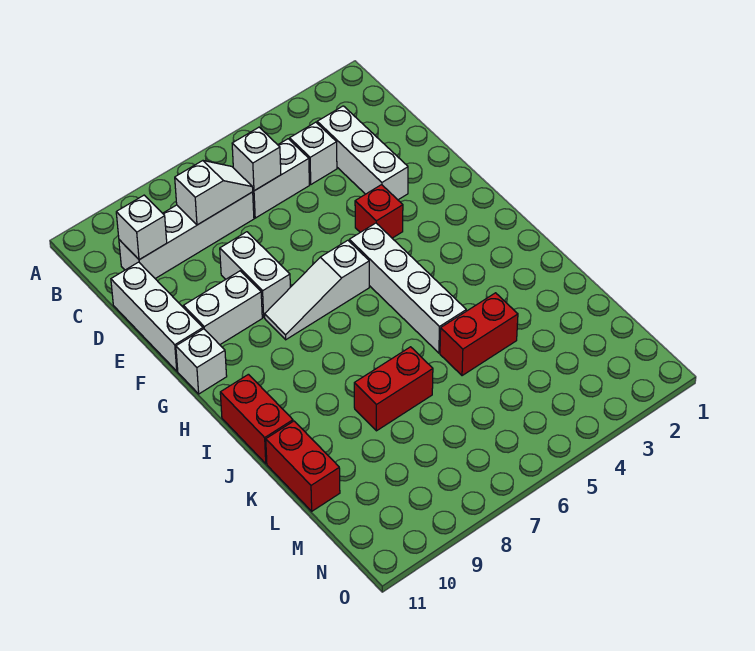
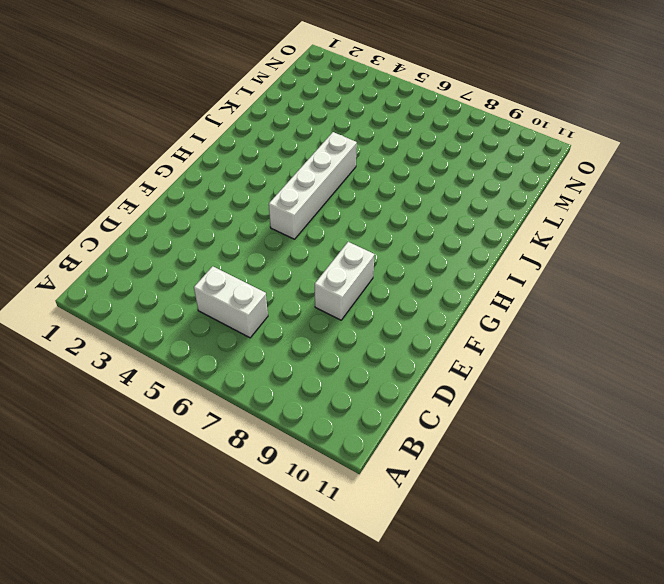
none -> white brick C3:E3 level 1
none -> white brick C4 level 1
none -> white brick C7:C10 level 1

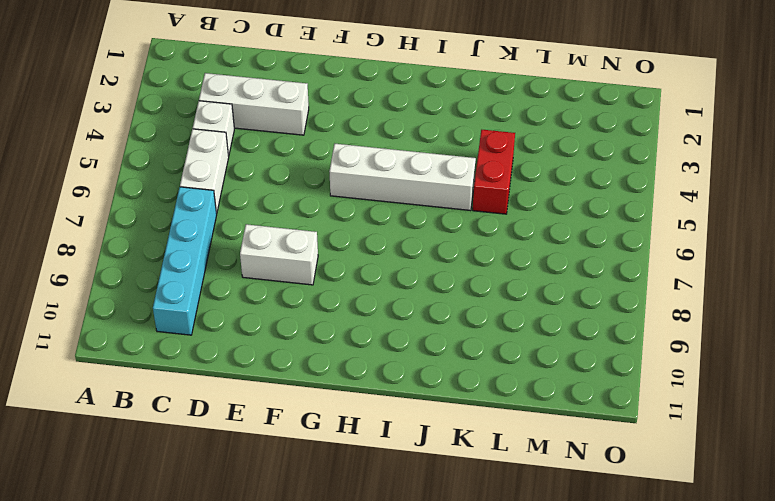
cyan brick C7:C10 level 1 -> white brick C7:C10 level 1
none -> white brick D11:F11 level 1
none -> red brick F4 level 1
none -> white brick F9:F10 level 1

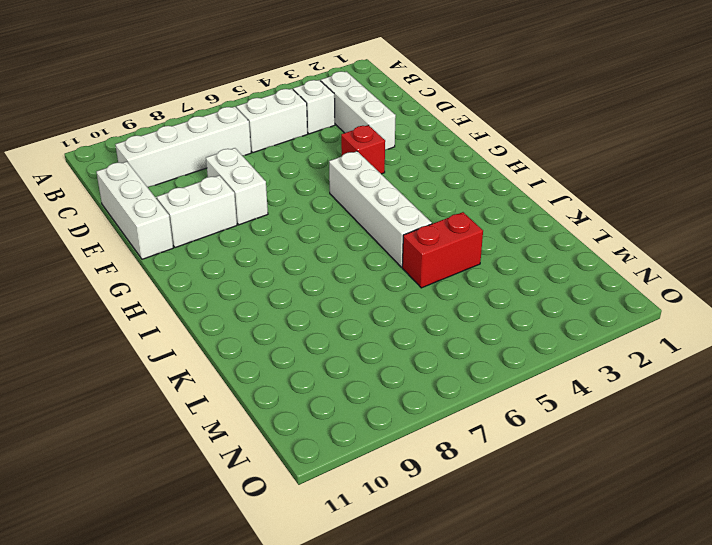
none -> white slope G6:G8 level 1 top 6
none -> white brick G11 level 1
none -> red brick I11:J11 level 1

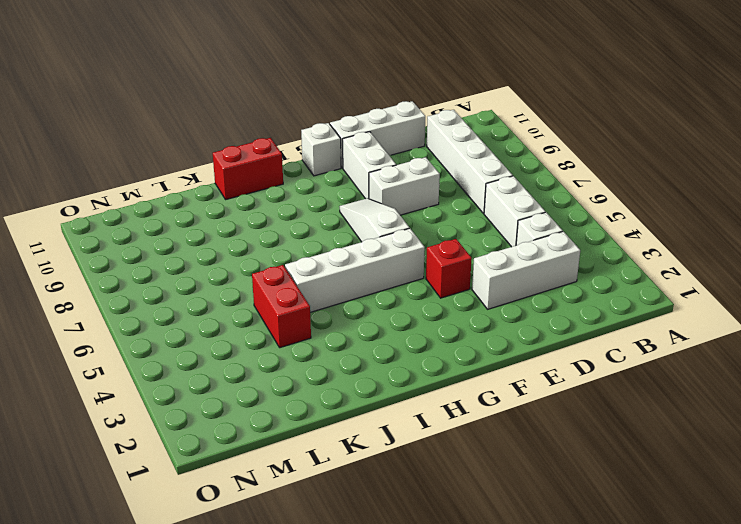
none -> red brick K7:K8 level 1
none -> red brick K11:L11 level 1
none -> white brick C6 level 2

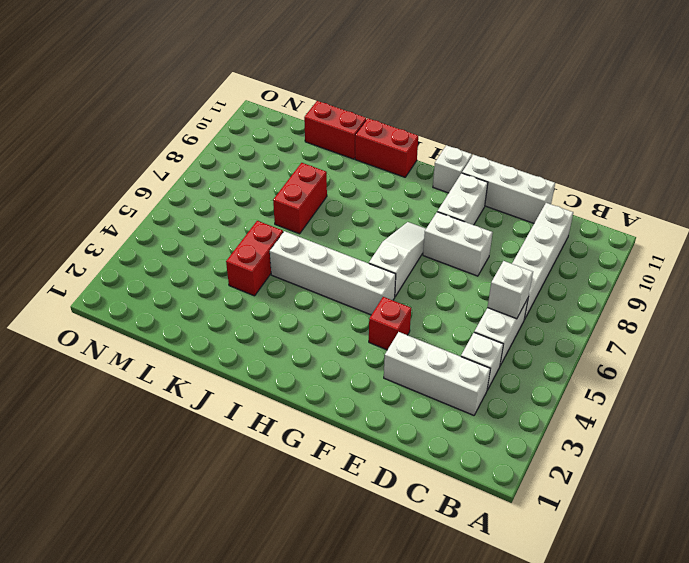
none -> white slope C7:C8 level 2 top 8
none -> white brick C10 level 2

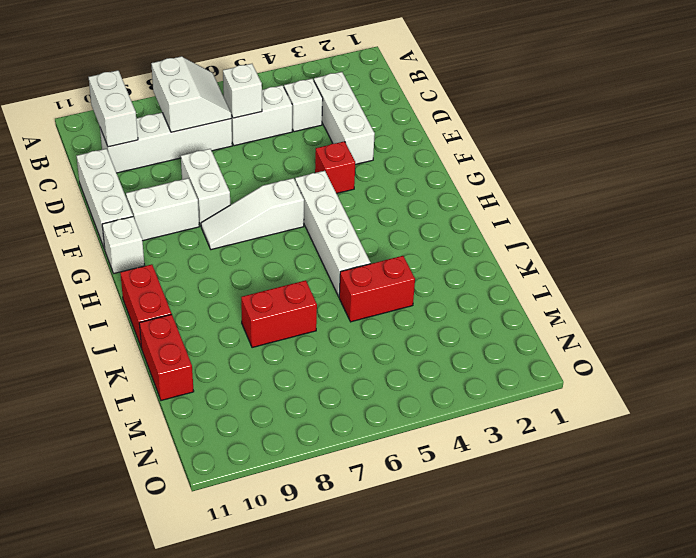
white slope B7:C8 level 2 top 8 -> white slope C7:C8 level 2 top 8
white brick B10:C10 level 2 -> white brick C10 level 2

